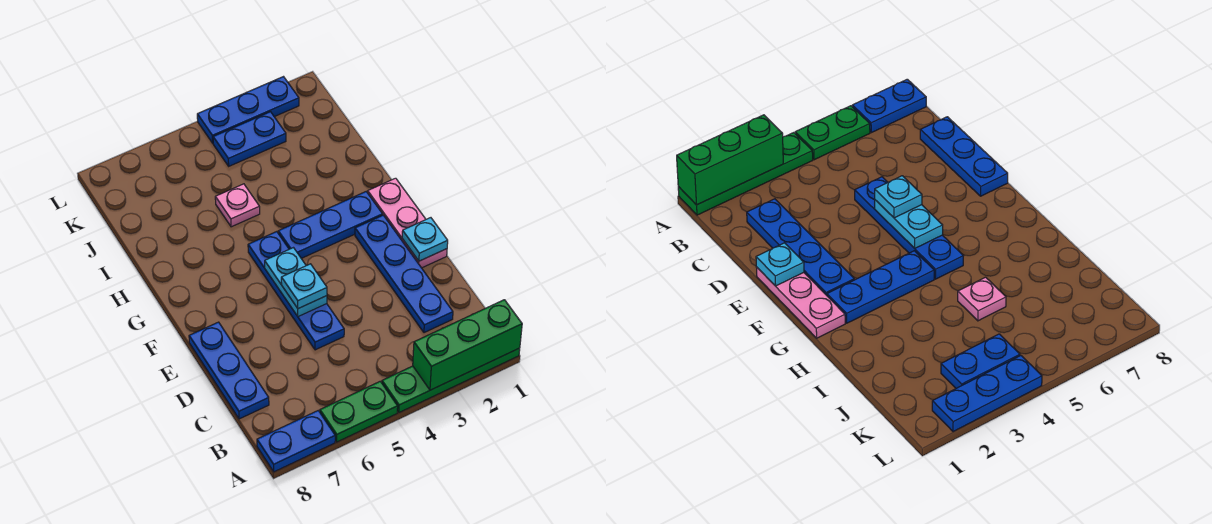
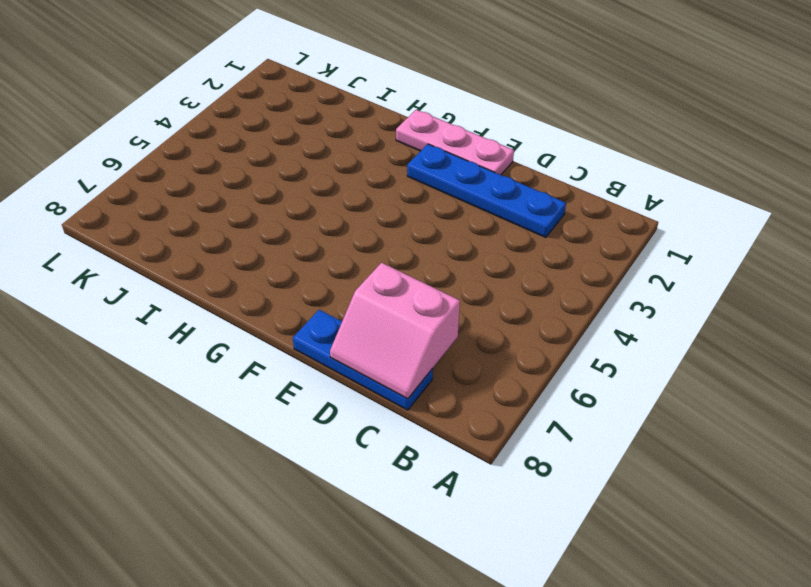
pink slope C7:D8 level 2 top 7 -> none
none -> green plate A1:A4 level 1
none -> green plate A5:A6 level 1
none -> blue plate A7:A8 level 1

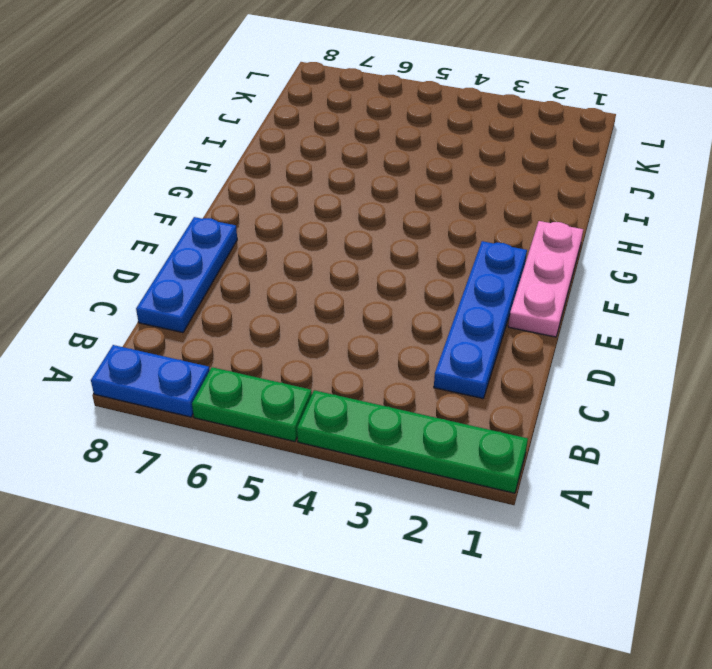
none -> blue plate D5:G5 level 1
none -> blue plate G2:G4 level 1
none -> pink plate I5 level 1

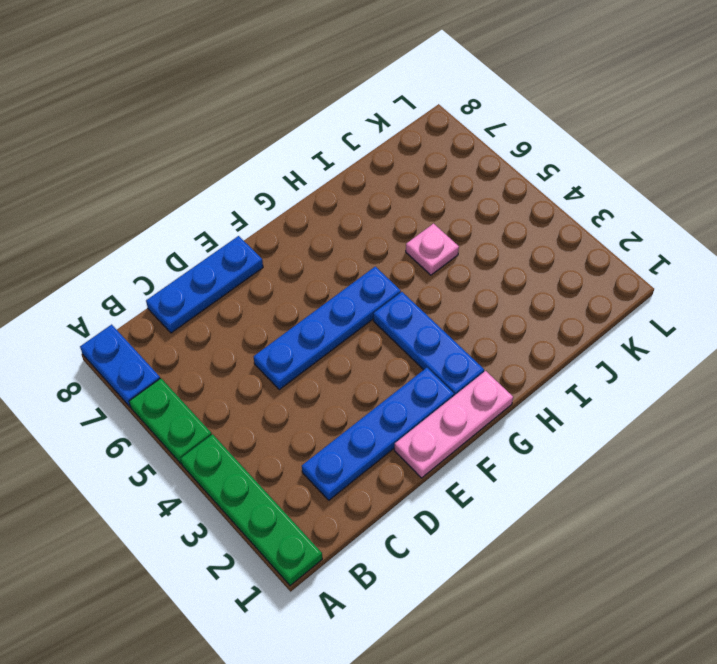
none -> blue plate K3:K4 level 1
none -> blue plate L2:L4 level 1
none -> green brick A1:A3 level 2

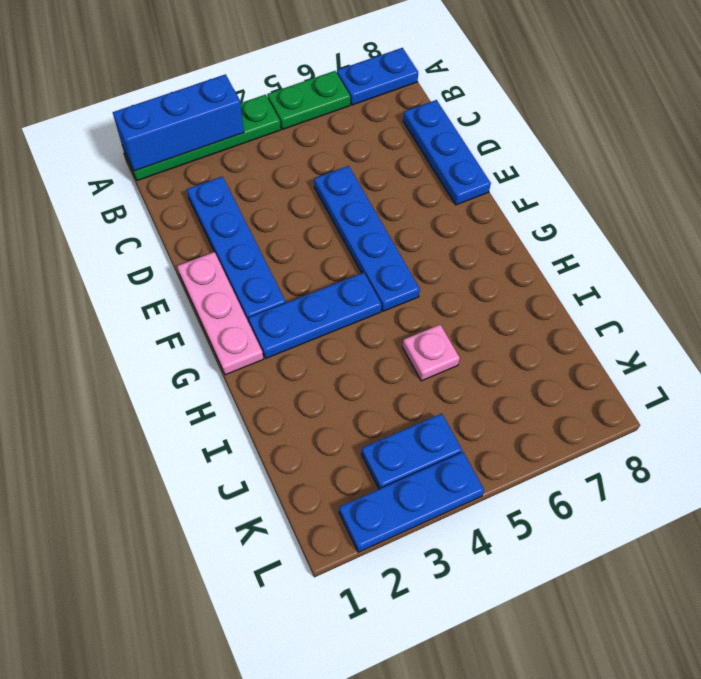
blue brick A1:A3 level 2 -> green brick A1:A3 level 2
none -> cyan plate E1 level 2
none -> cyan plate E5:F5 level 2
none -> cyan plate E5 level 3

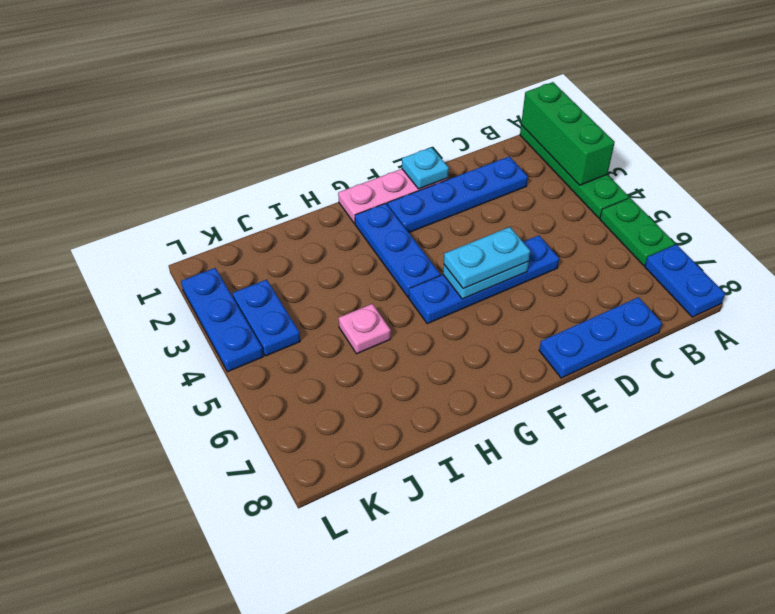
cyan plate E5:F5 level 3 -> cyan plate E5 level 3

